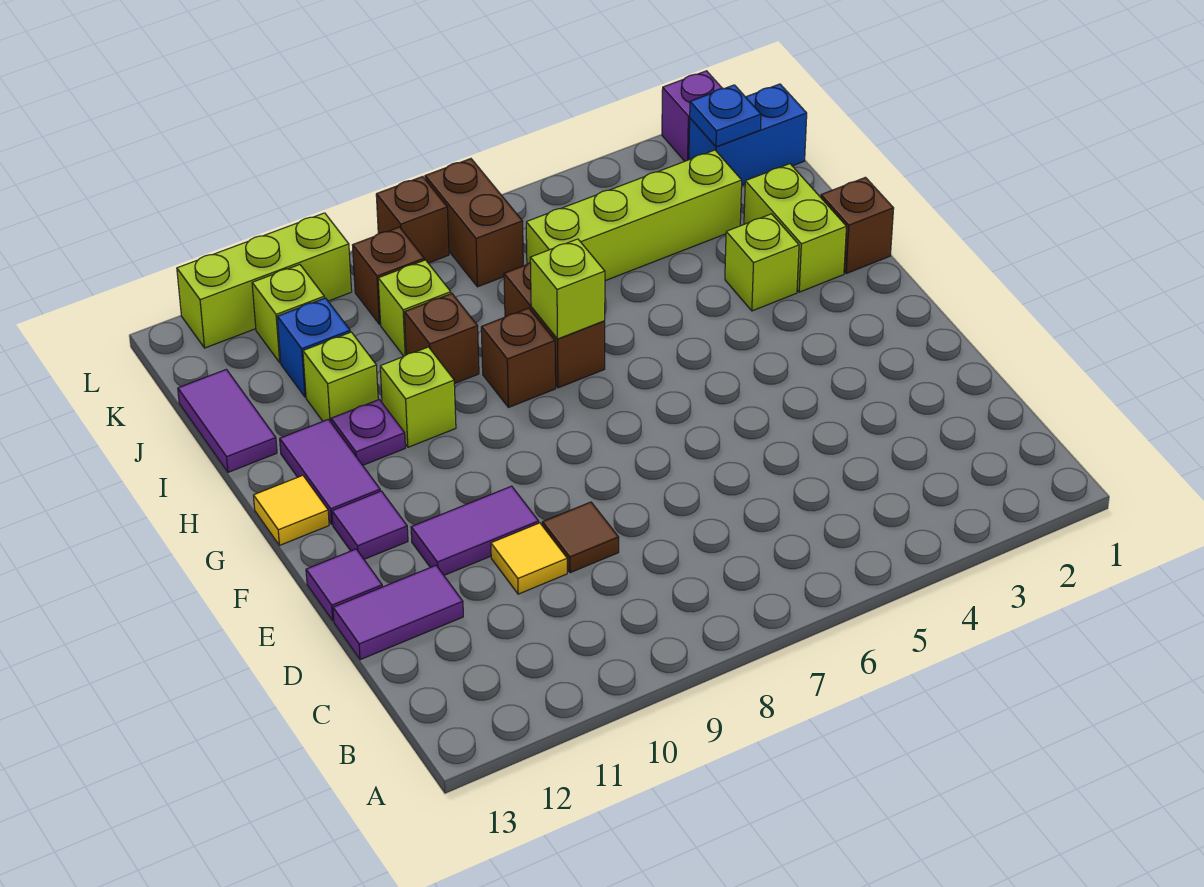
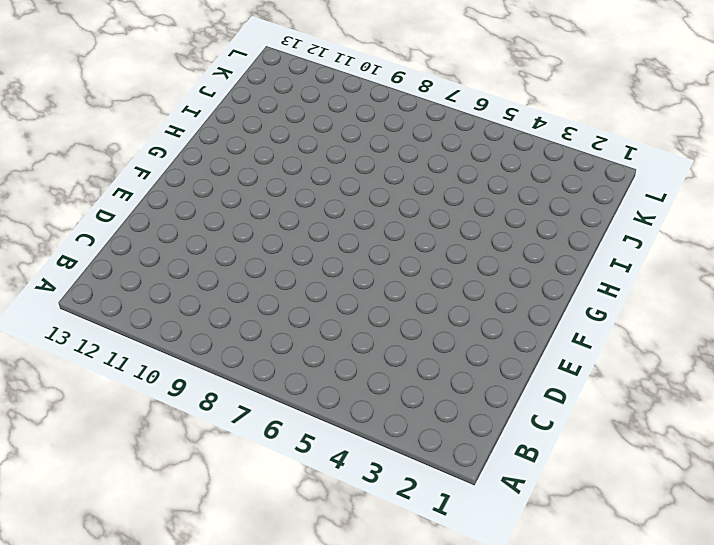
none -> brown tile D9 level 1
none -> yellow tile D10 level 1
none -> purple tile D12:D13 level 1
none -> purple tile E10:E11 level 1

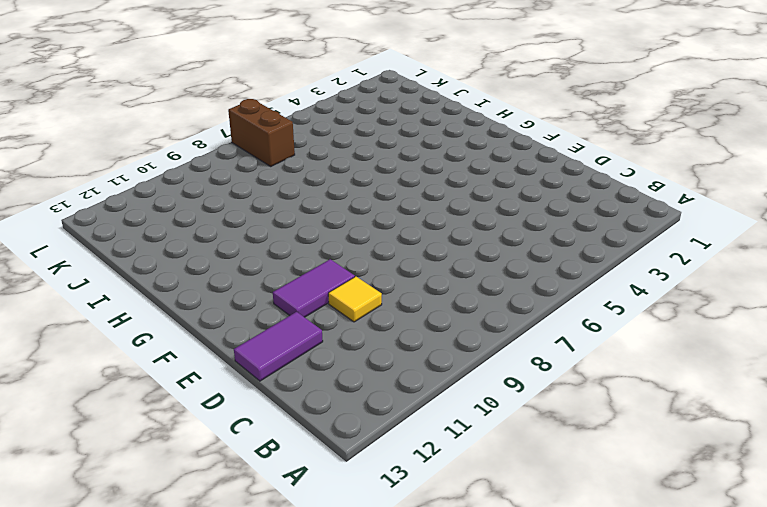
none -> brown tile D9 level 1
none -> purple tile E13 level 1
none -> purple tile F12 level 1
none -> purple tile G12:H12 level 1

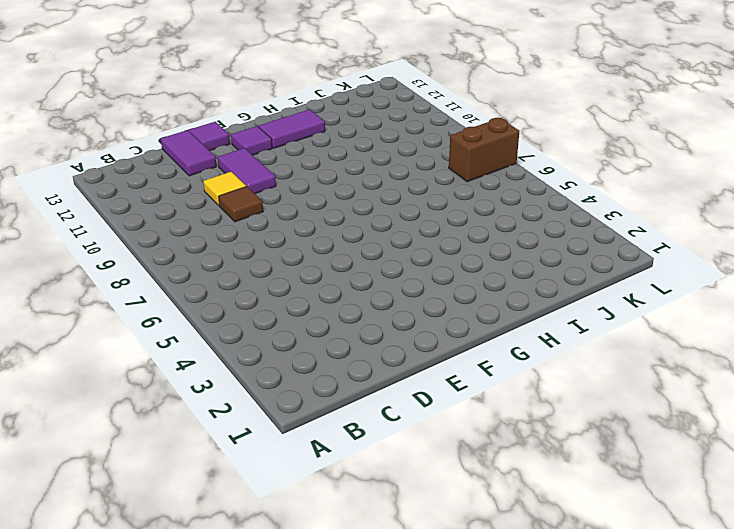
none -> yellow tile G13 level 1
none -> brown brick H1 level 1
none -> lime brick H2:I2 level 1
none -> lime brick H3 level 1

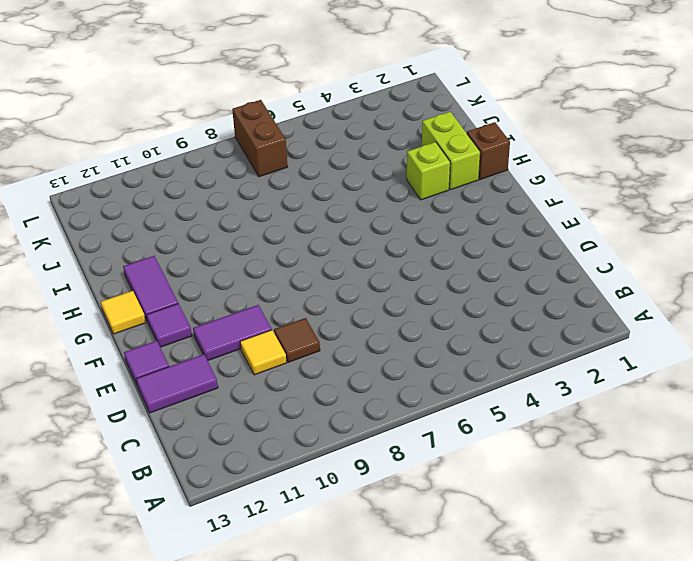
none -> brown brick H7:I7 level 1
none -> brown brick H8 level 1
none -> lime brick H10 level 1
none -> purple plate H11 level 1

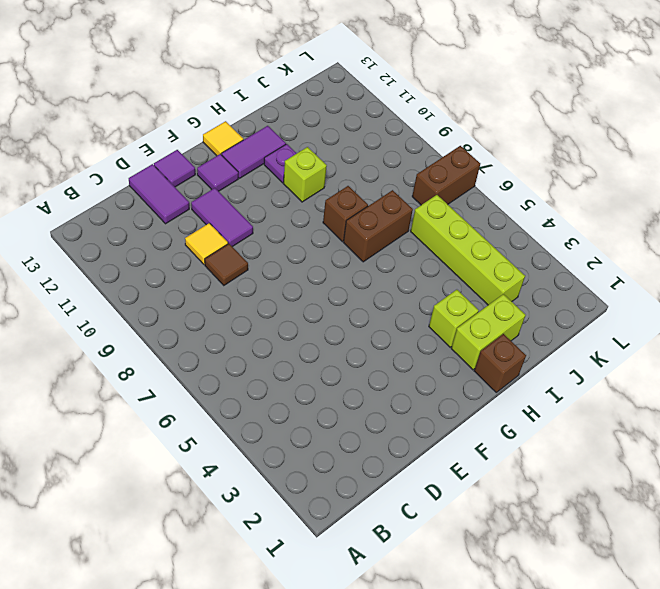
none -> brown brick I9 level 1
none -> lime brick I11 level 1
none -> purple tile I13:J13 level 1
none -> lime brick J9 level 1

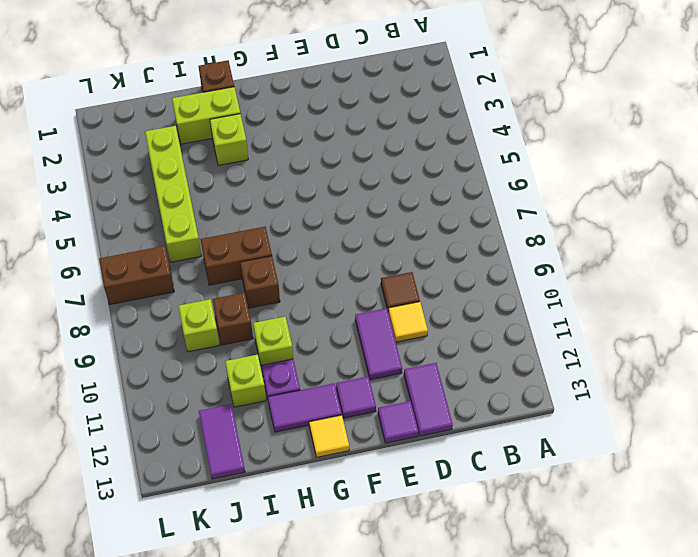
purple tile J12:J13 level 1 -> purple tile I13:J13 level 1
none -> blue brick J11 level 1
none -> blue brick K1:K2 level 1
none -> brown brick K9 level 1
none -> lime brick K11 level 1

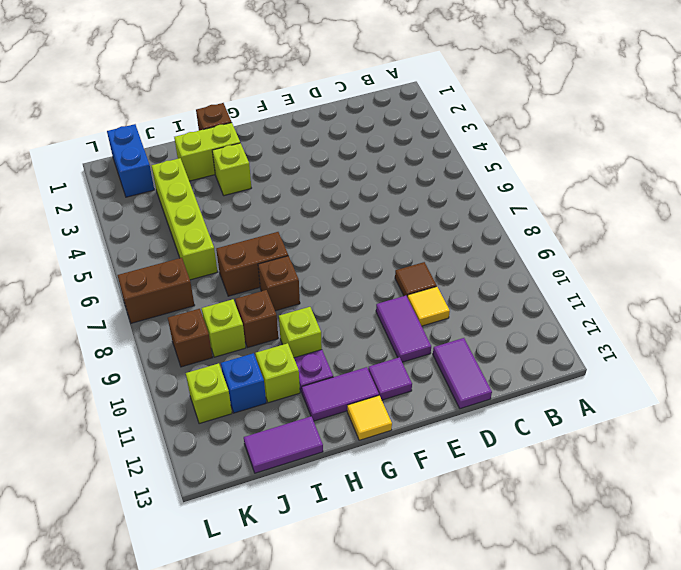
none -> purple tile E13 level 1
none -> purple brick L2 level 1
none -> brown brick L8 level 1
none -> lime brick L10:L12 level 1

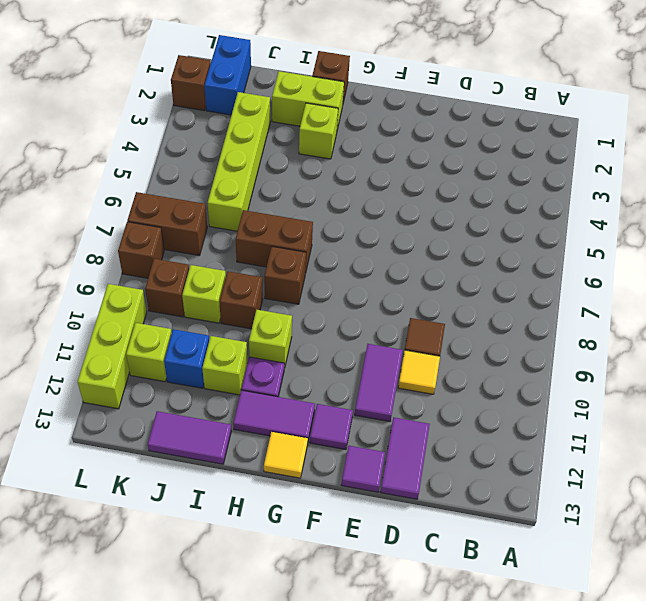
brown brick L2 level 1 -> purple brick L2 level 1
none -> lime brick H7 level 2
none -> blue plate K2 level 2

